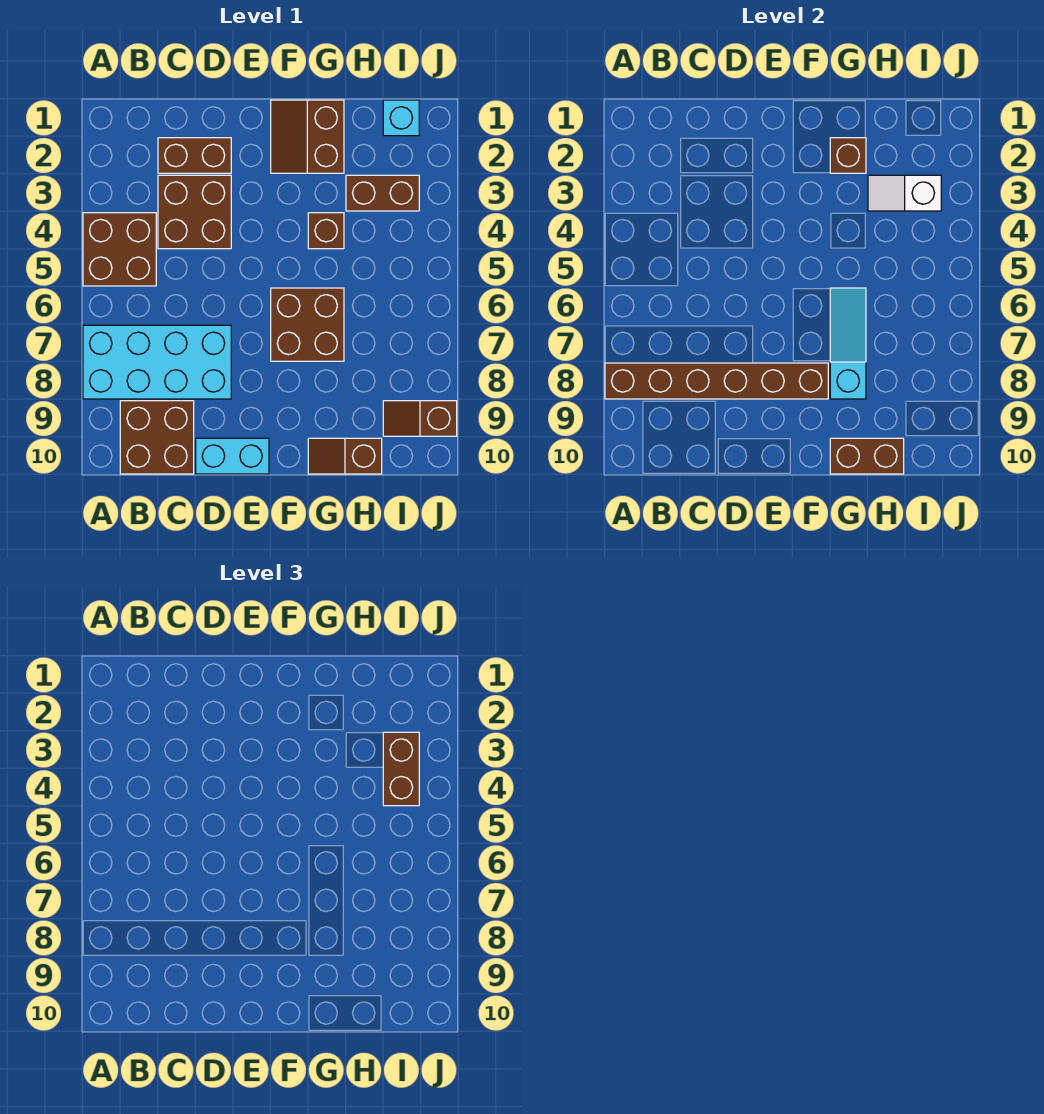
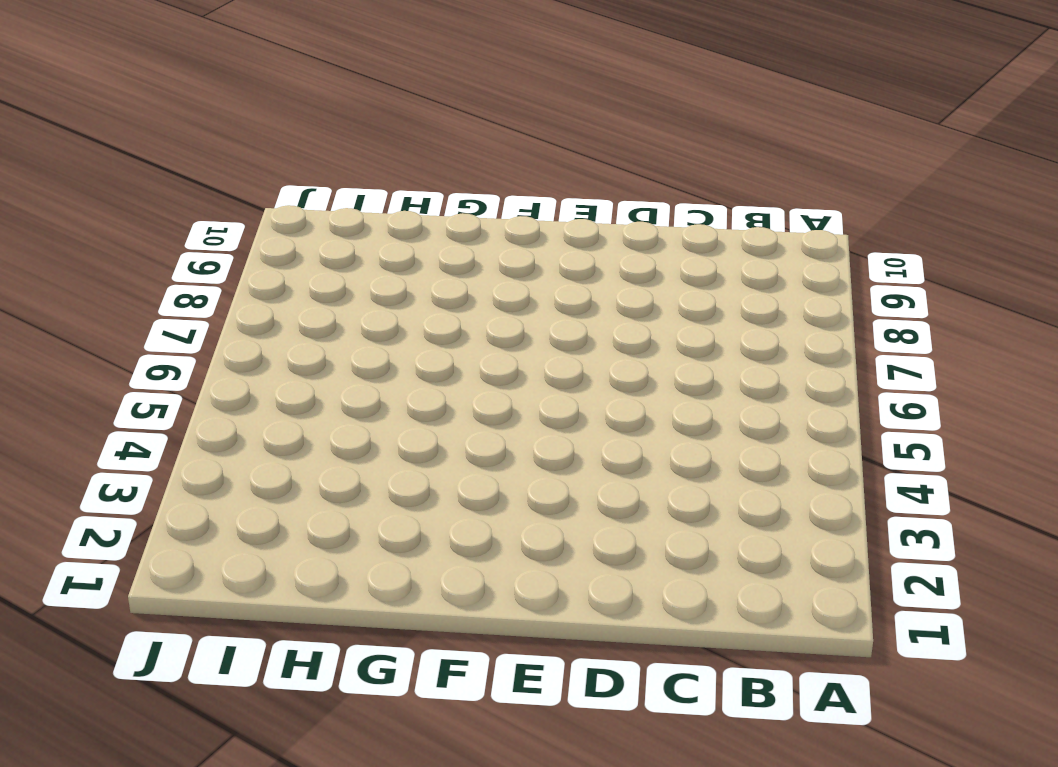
none -> brown brick A4:B5 level 1
none -> cyan brick A7:D8 level 1
none -> brown brick B9:C10 level 1

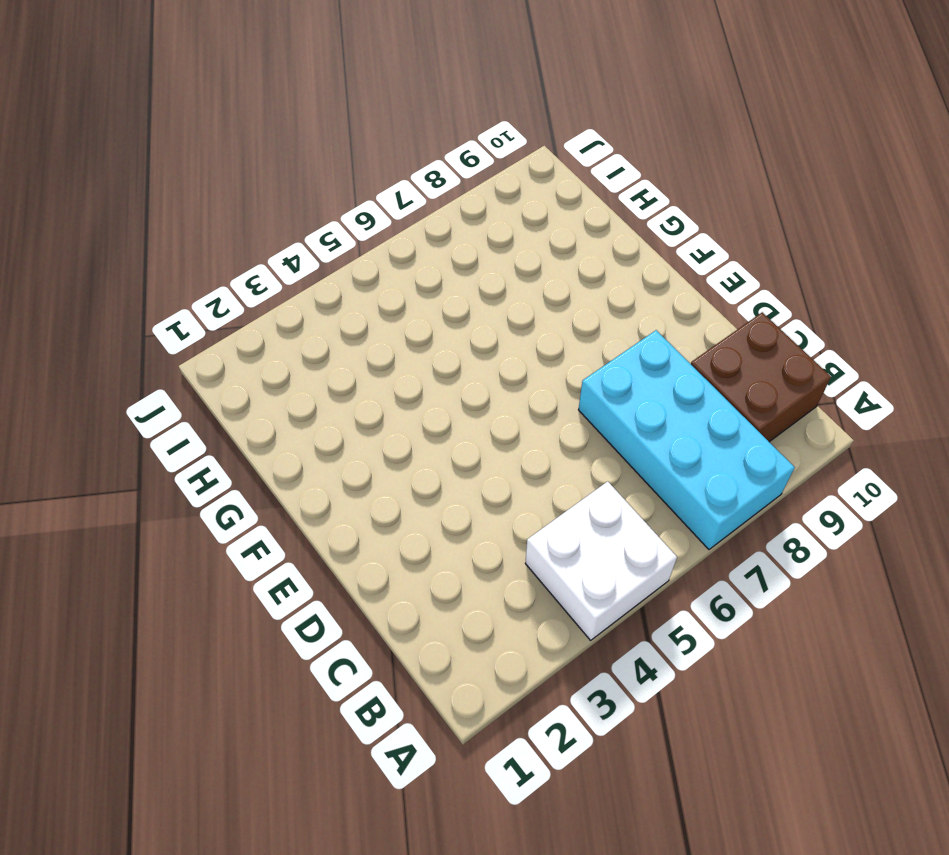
white brick A4:B5 level 1 -> brown brick A4:B5 level 1
none -> brown brick C2:D2 level 1
none -> brown brick C3:D4 level 1
none -> cyan brick D10:E10 level 1

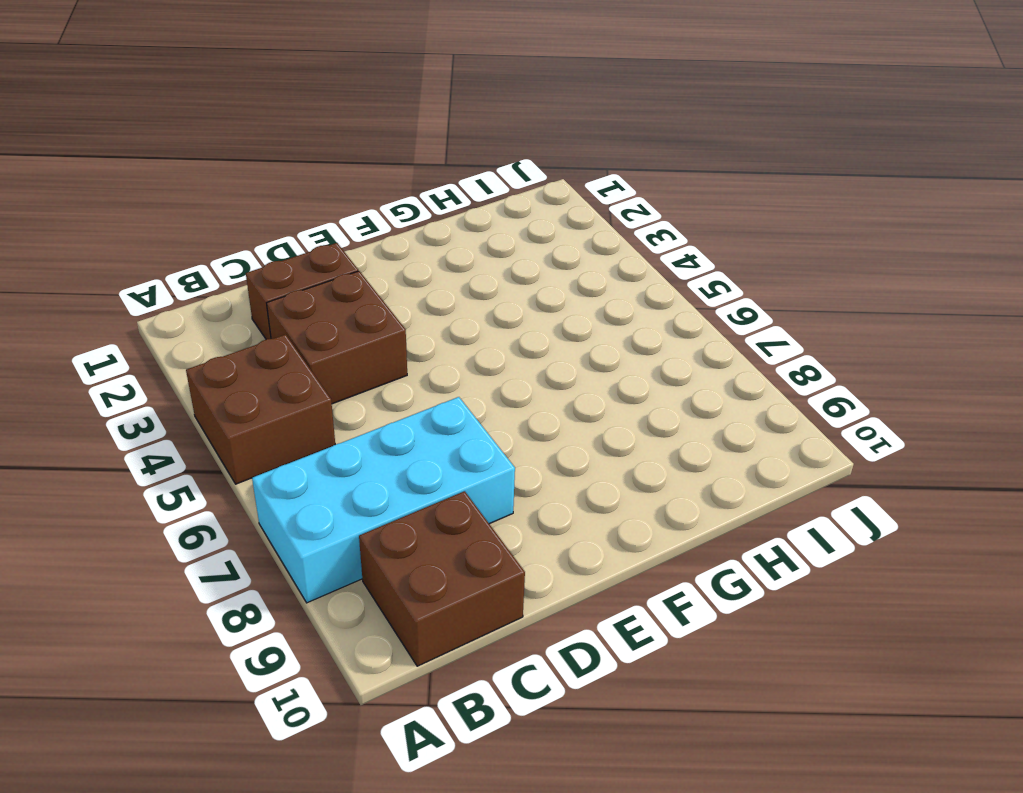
none -> cyan brick D10:E10 level 1
none -> brown slope F1:G2 level 1 top G
none -> brown brick F6:G7 level 1

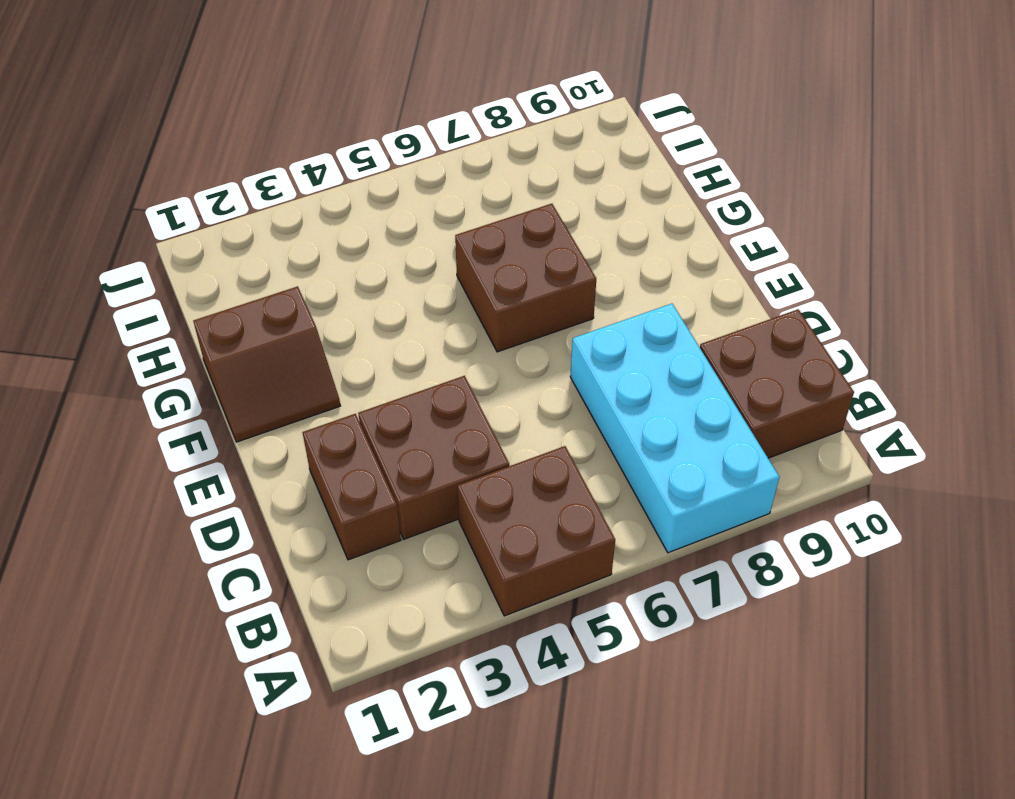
none -> cyan brick D10:E10 level 1
none -> brown brick G4 level 1
none -> brown slope G10:H10 level 1 top H

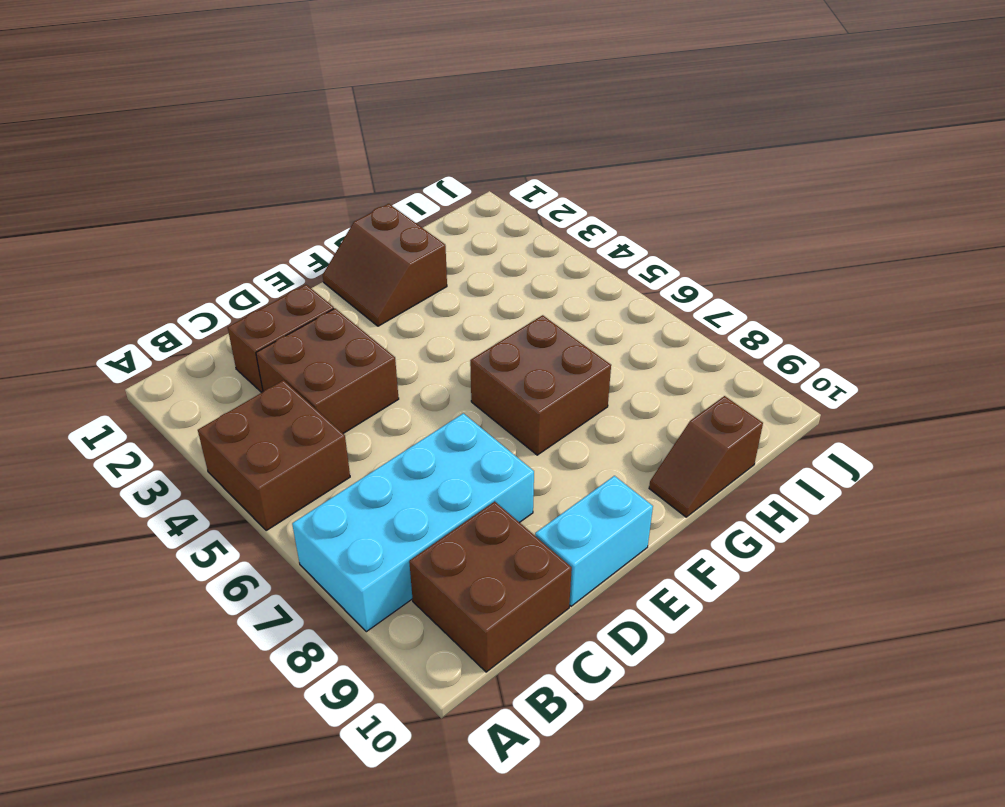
none -> brown brick G4 level 1
none -> brown brick H3:I3 level 1
none -> cyan brick I1 level 1

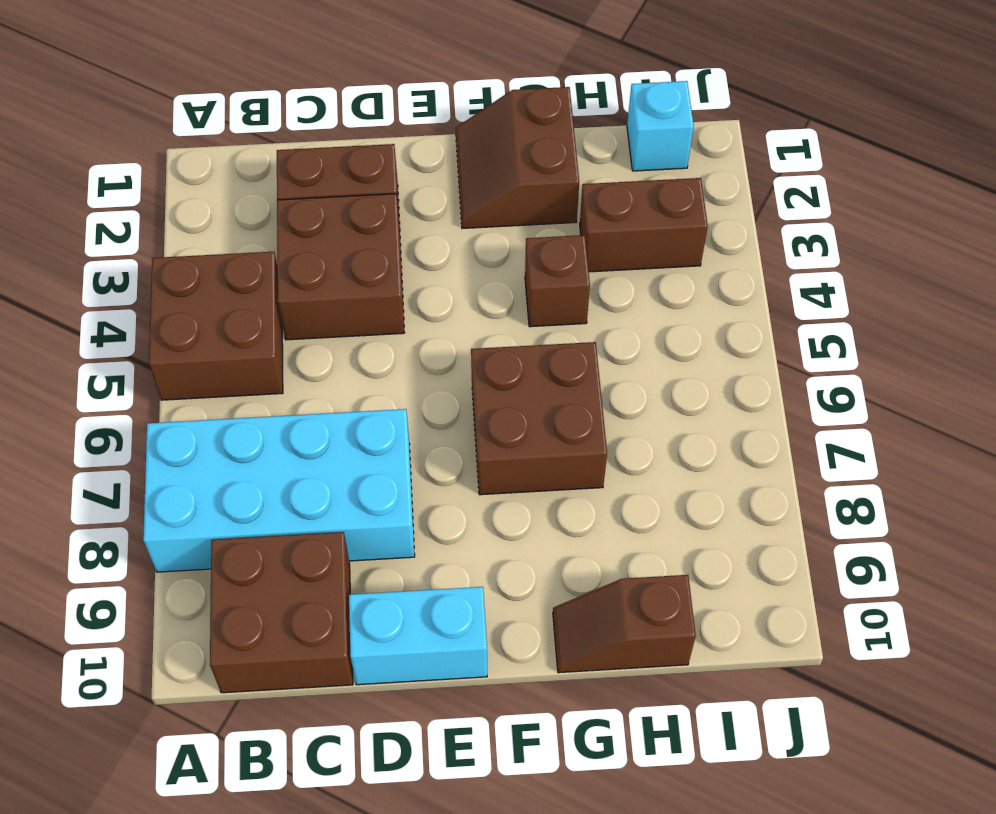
none -> brown slope I9:J9 level 1 top J
none -> brown brick A8:F8 level 2
none -> brown brick G2 level 2

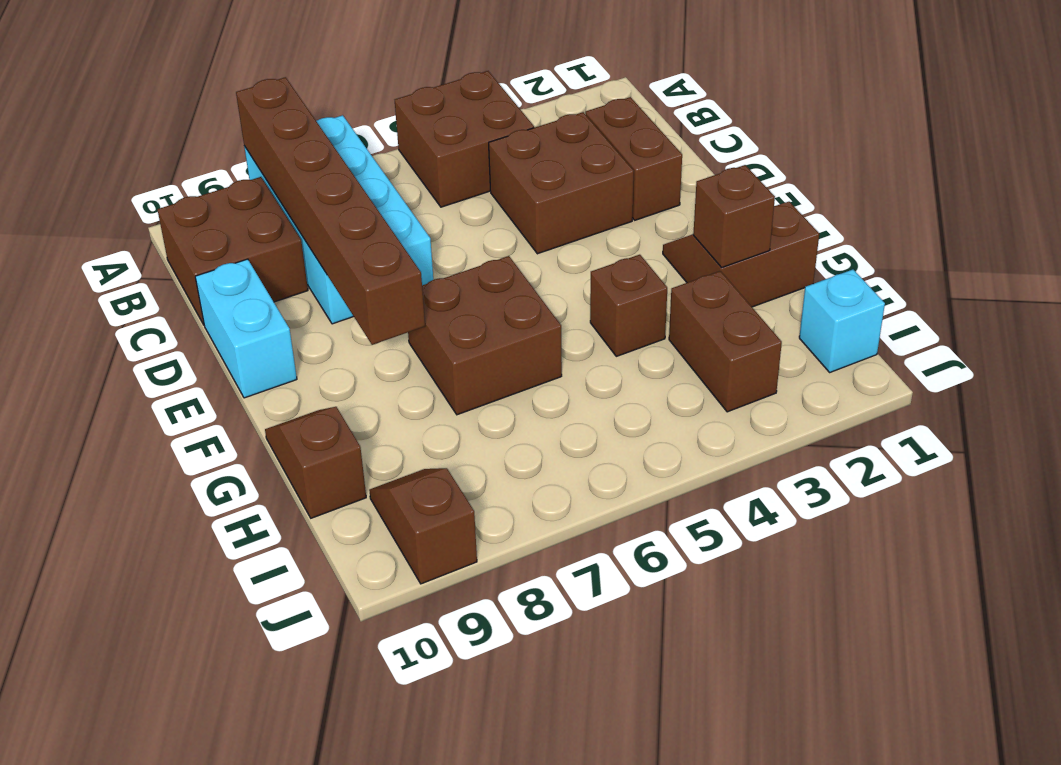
none -> cyan slope G6:G8 level 2 top 8
none -> brown brick G10:H10 level 2
none -> white slope H3:I3 level 2 top I

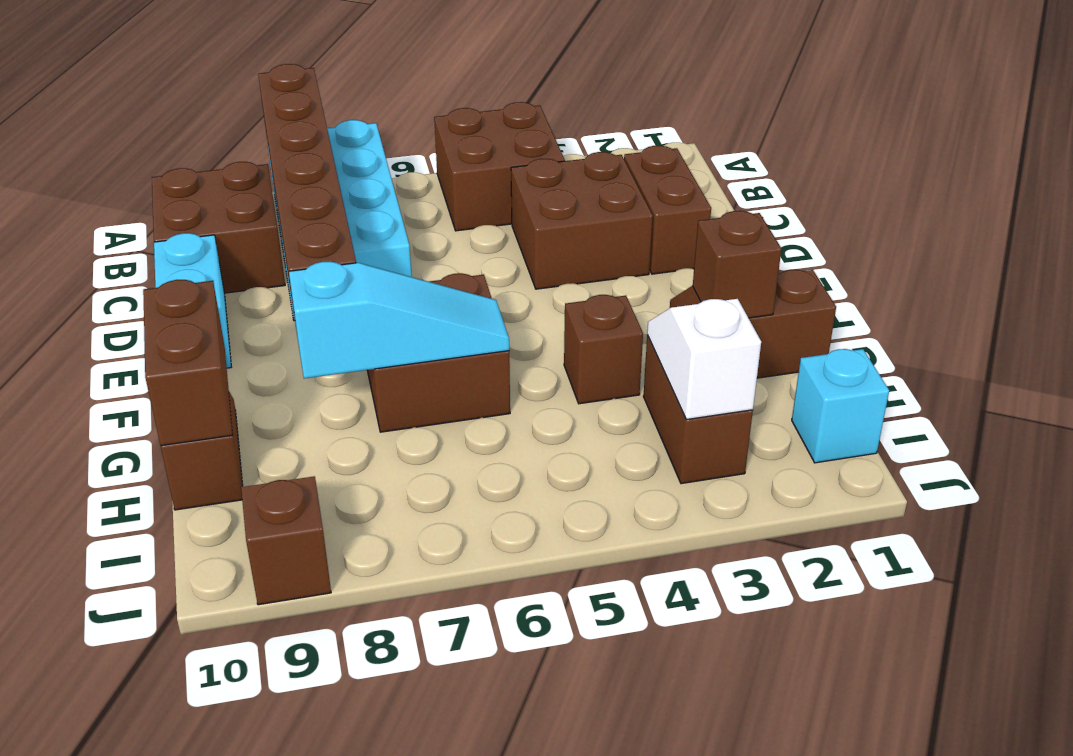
none -> brown brick I3:I4 level 3

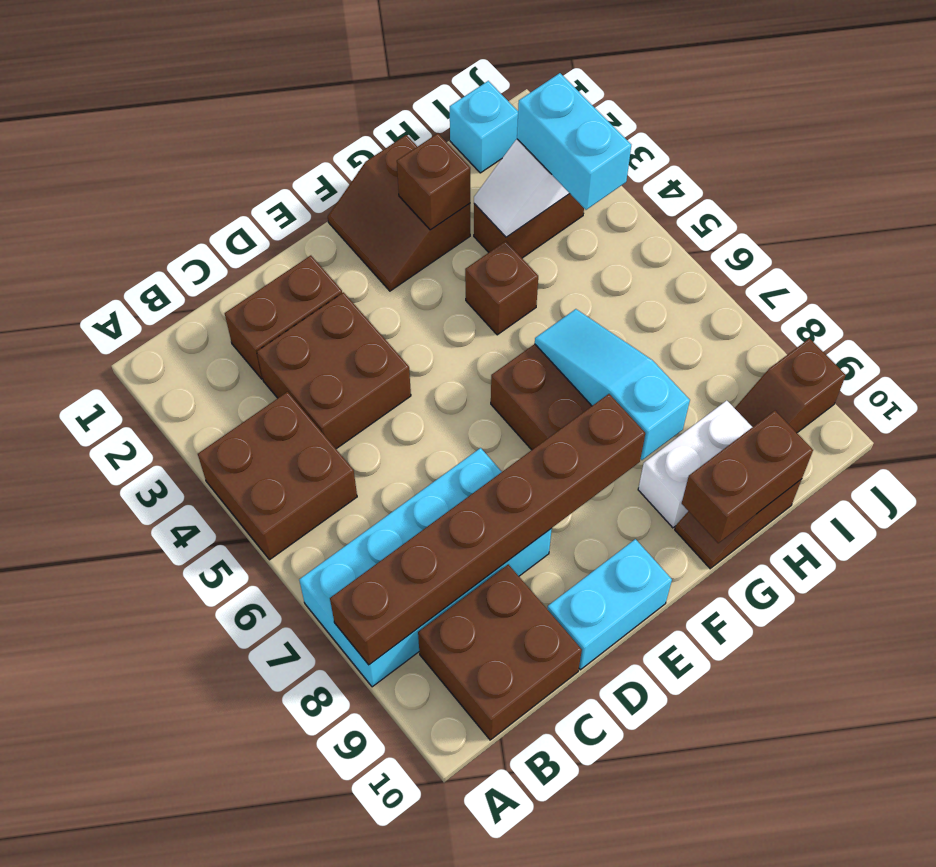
white brick G9:H9 level 1 -> none
cyan brick I3:I4 level 3 -> brown brick I3:I4 level 3

